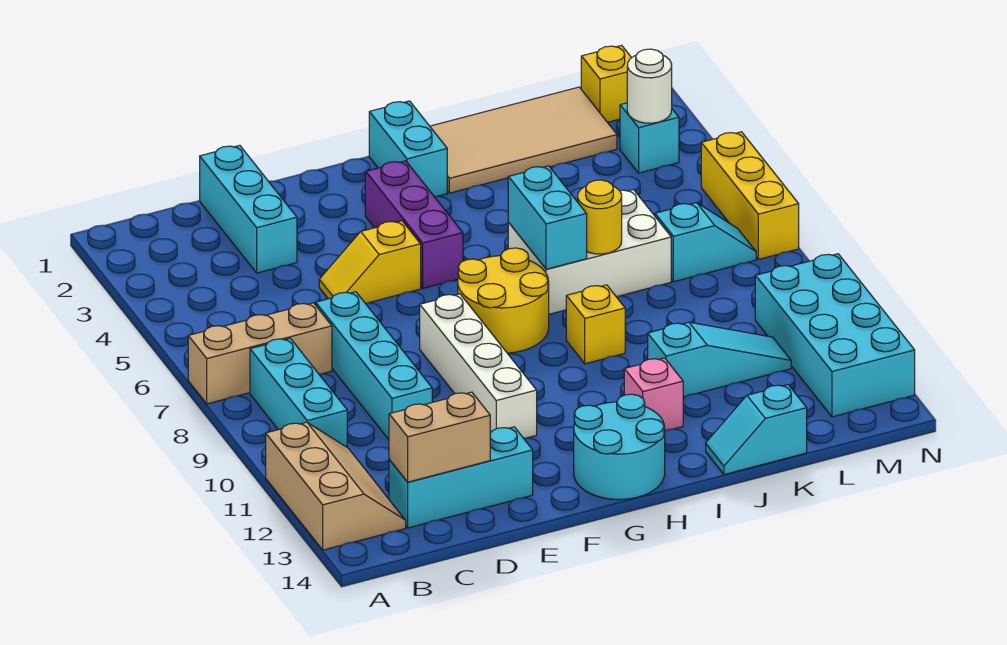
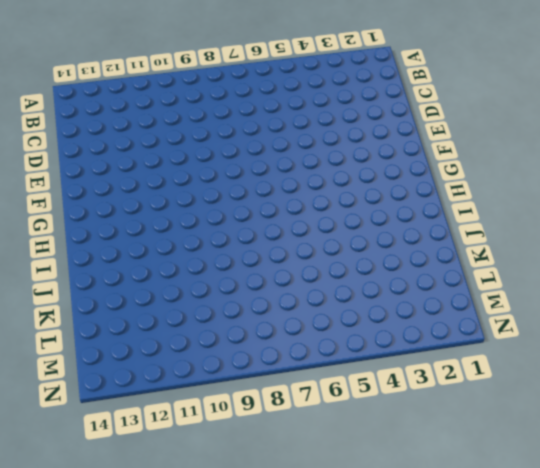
none -> tan brick A7:C7 level 1
none -> tan slope A11:B13 level 1 top A
none -> cyan brick B8:B10 level 1

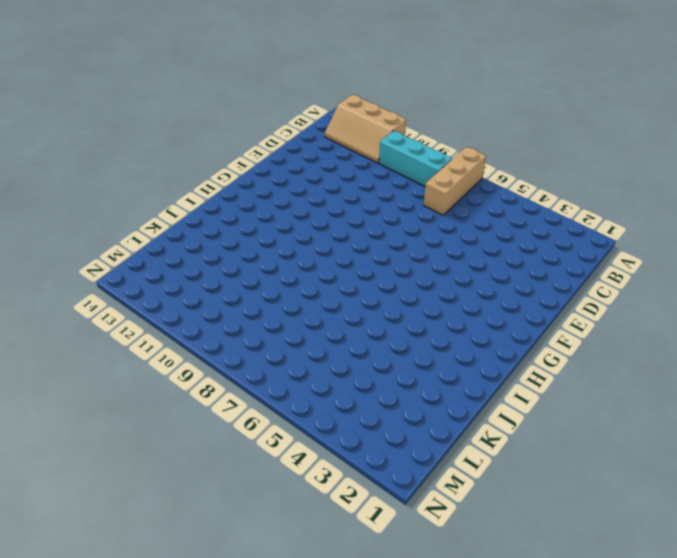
none -> cyan brick C13:E13 level 1
none -> cyan brick D1:D3 level 1
none -> cyan brick D7:D10 level 1

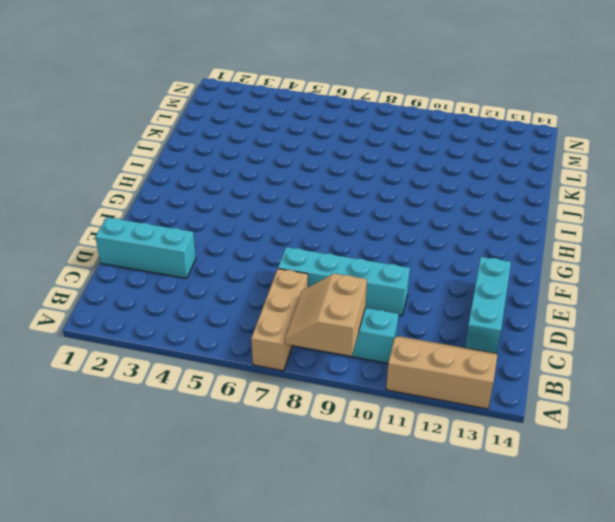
tan slope A8:B9 level 2 top 9 -> none
none -> yellow slope E5:F5 level 1 top F
none -> white brick F8:F11 level 1
none -> purple brick G3:G5 level 1

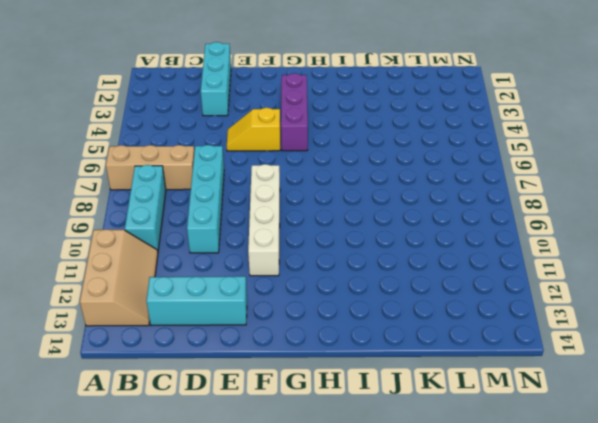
none -> yellow round brick G7:H8 level 1
none -> cyan round brick G13:H14 level 1
none -> cyan brick H1:H2 level 1

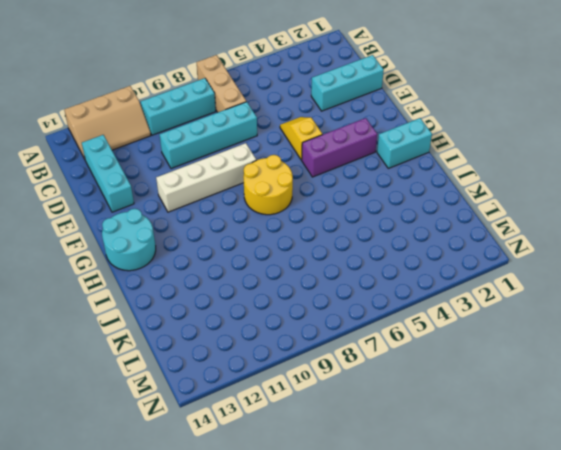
none -> tan tile I1:L2 level 1
none -> white brick I6:K7 level 1
none -> yellow brick I9 level 1

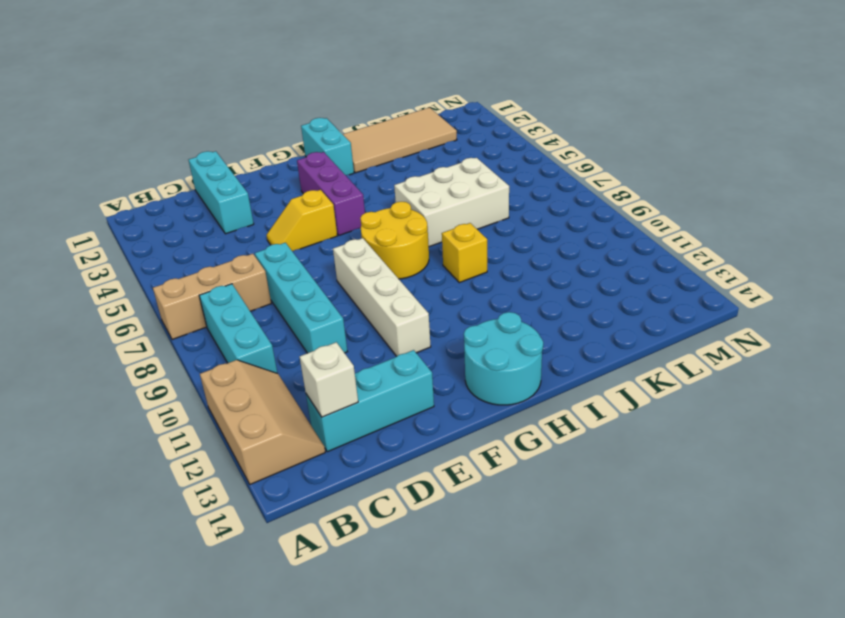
white brick C13 level 2 -> tan brick C13:D13 level 2
none -> pink brick I12 level 1
none -> cyan slope J11:L11 level 1 top J
none -> cyan slope J14:K14 level 1 top K

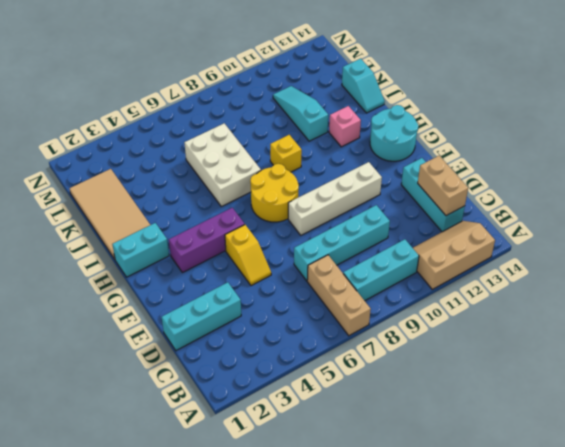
none -> cyan slope L7:M7 level 1 top L
none -> yellow brick M1 level 1
none -> cyan brick M3 level 1

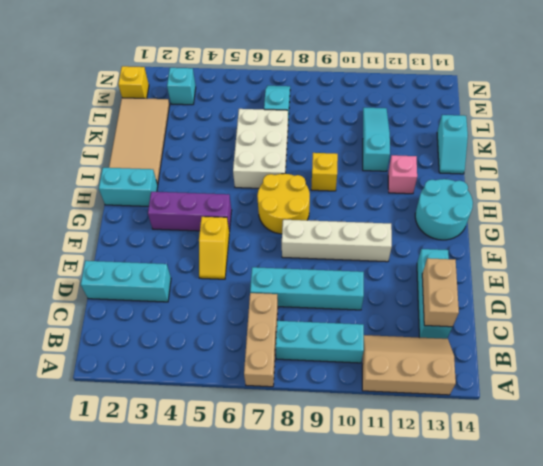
none -> cyan brick M10:N13 level 1
none -> yellow brick N5:N7 level 1
none -> cyan brick I6:I7 level 2

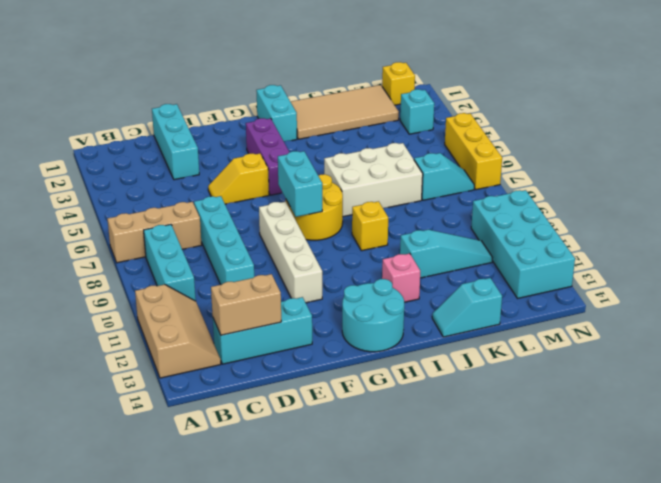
cyan brick G7:G8 level 2 -> cyan brick I6:I7 level 2
none -> yellow round brick J7 level 2
none -> white round brick M3 level 2

